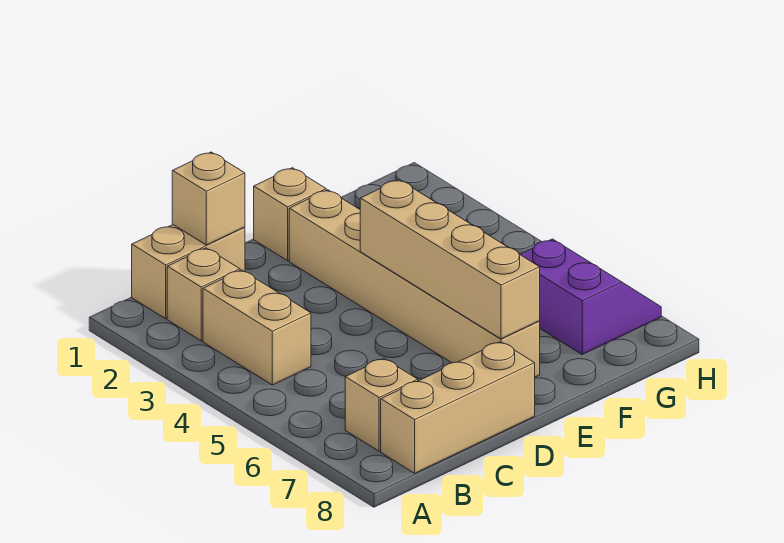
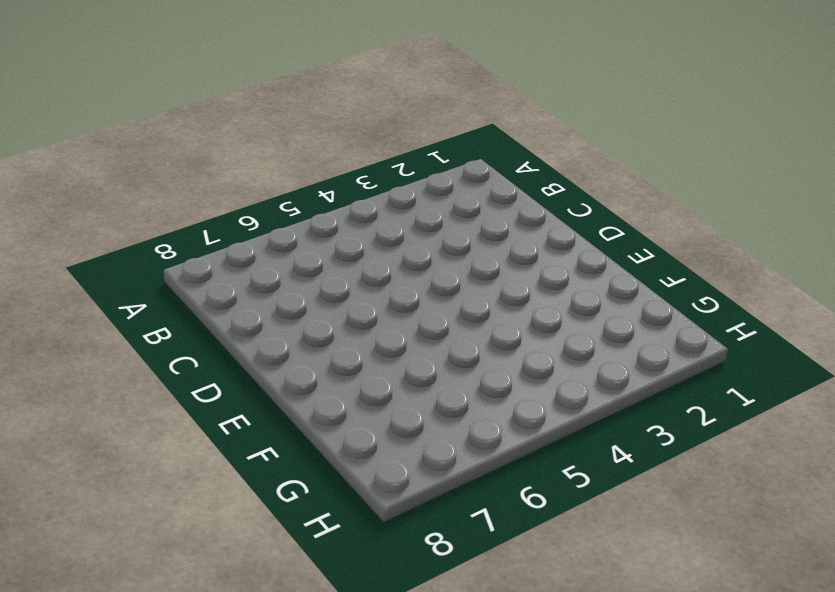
none -> tan brick B1:C1 level 1
none -> tan brick B2 level 1

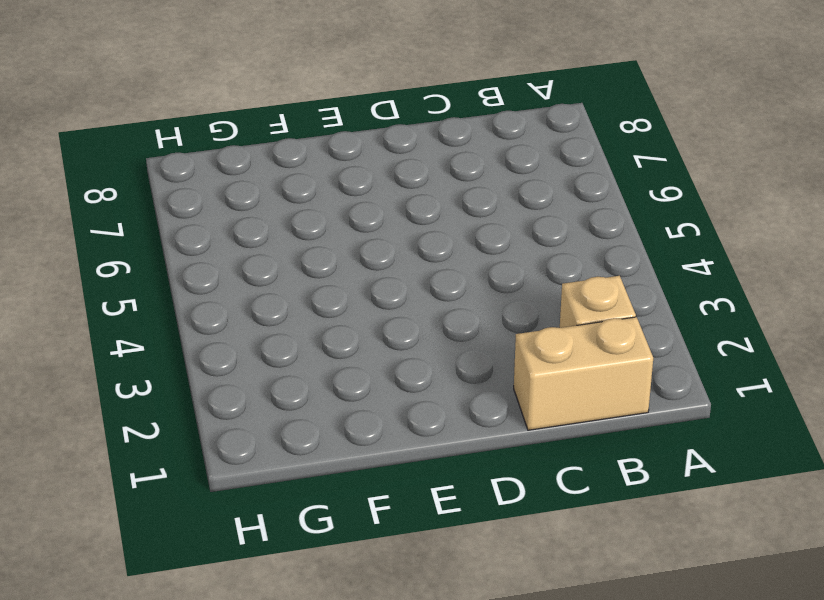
none -> tan brick B3:B4 level 1
none -> tan brick B7 level 1

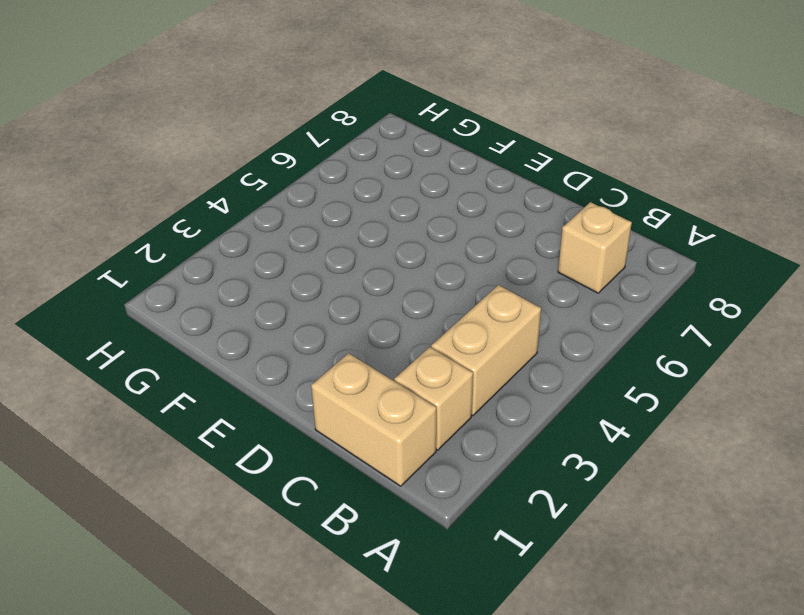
none -> tan brick B8:D8 level 1
none -> tan brick E1 level 1

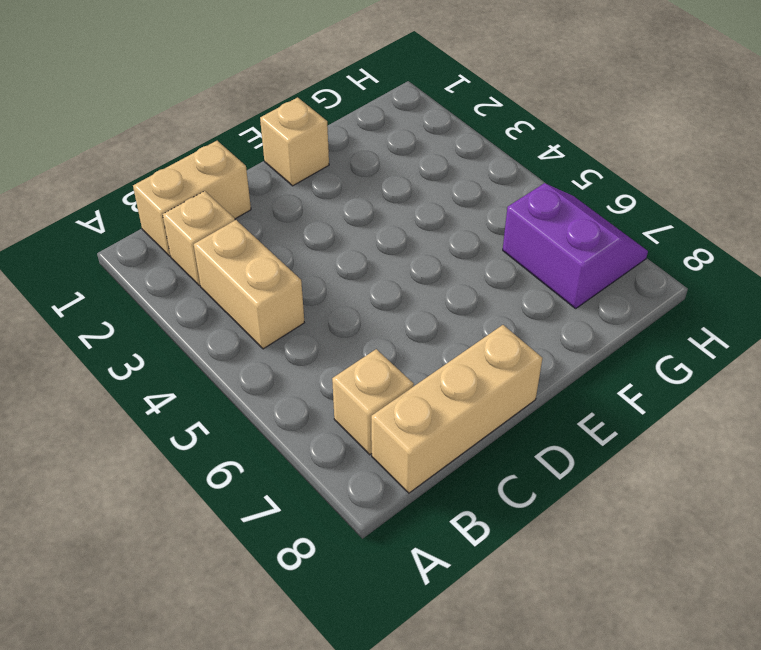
none -> tan brick E2:E7 level 1
none -> tan brick C1 level 2

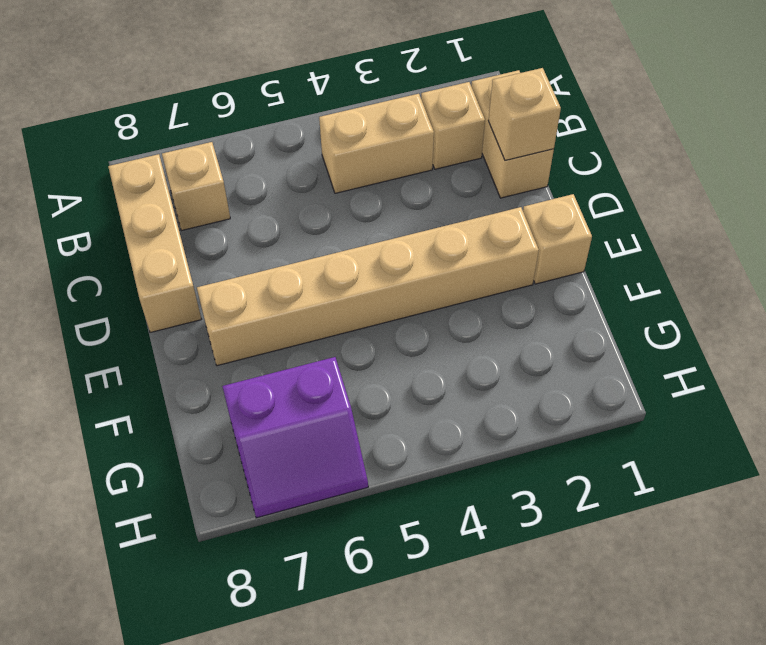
none -> tan brick E4:E7 level 2

